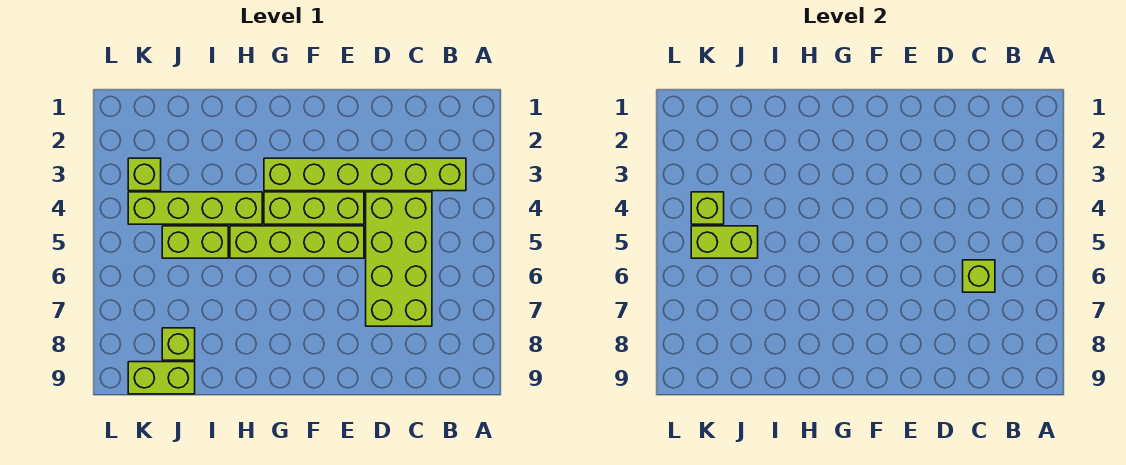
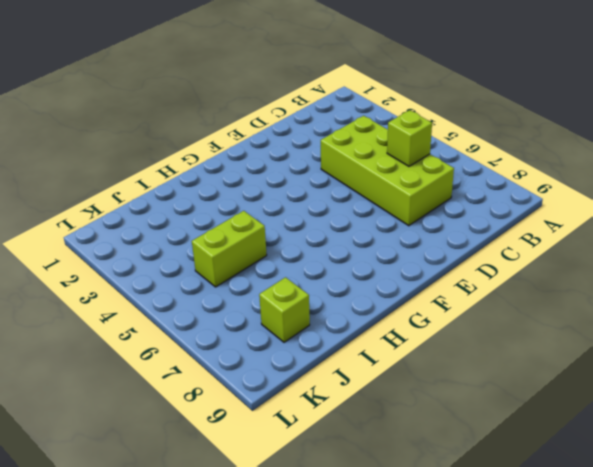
none -> lime brick B3:G3 level 1
none -> lime brick E4:G4 level 1
none -> lime brick E5:H5 level 1

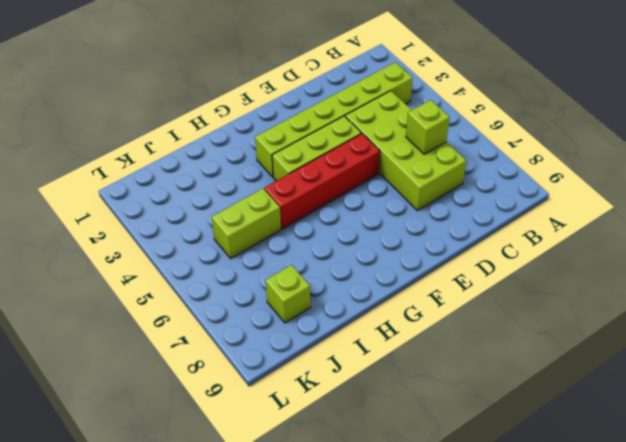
red brick E5:H5 level 1 -> lime brick E5:H5 level 1
none -> lime brick H4:K4 level 1
none -> lime brick J9:K9 level 1
none -> lime brick K3 level 1

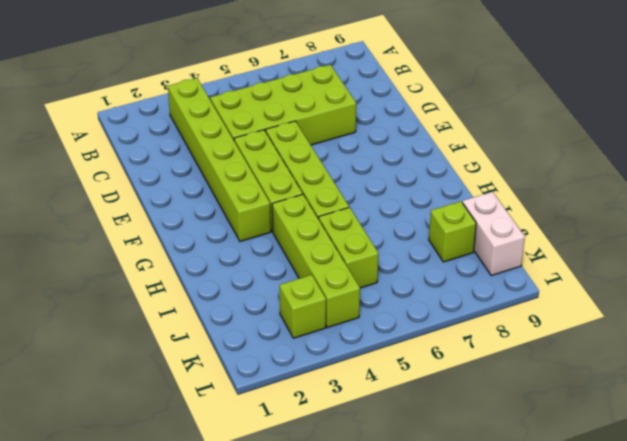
white brick J9:K9 level 1 -> lime brick J9:K9 level 1
none -> lime brick C6 level 2
none -> lime brick J5:K5 level 2
none -> lime brick K4 level 2

